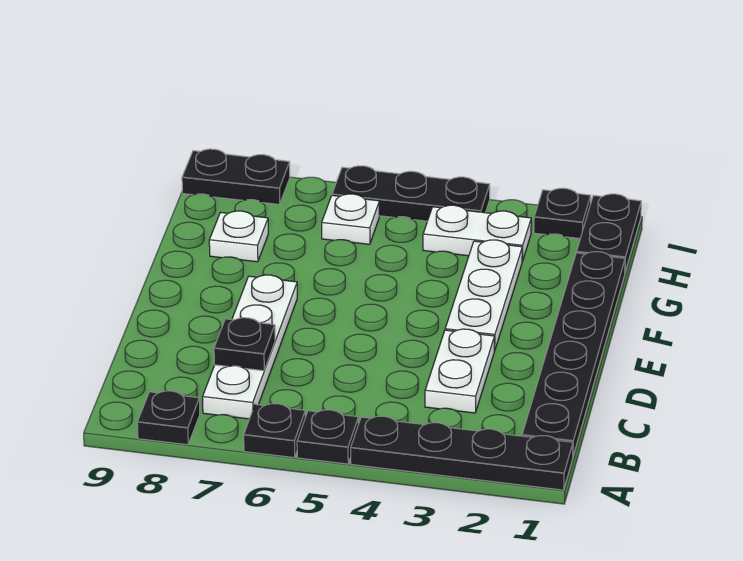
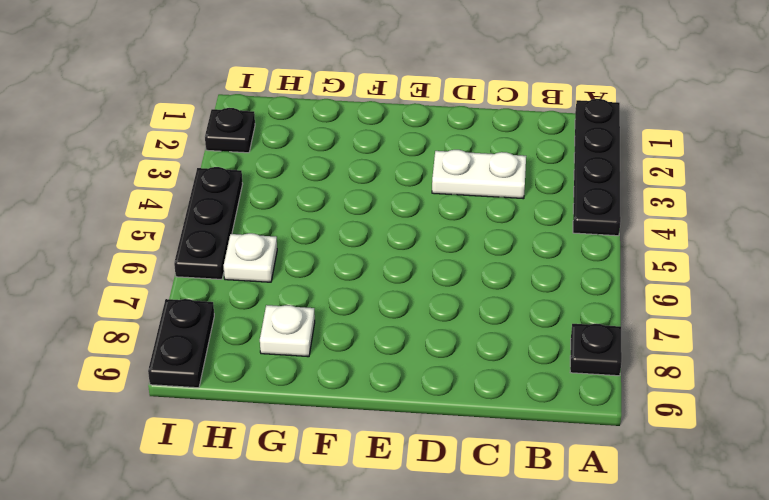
none -> black plate A5 level 1
none -> black plate A6 level 1
none -> black plate B1:G1 level 1

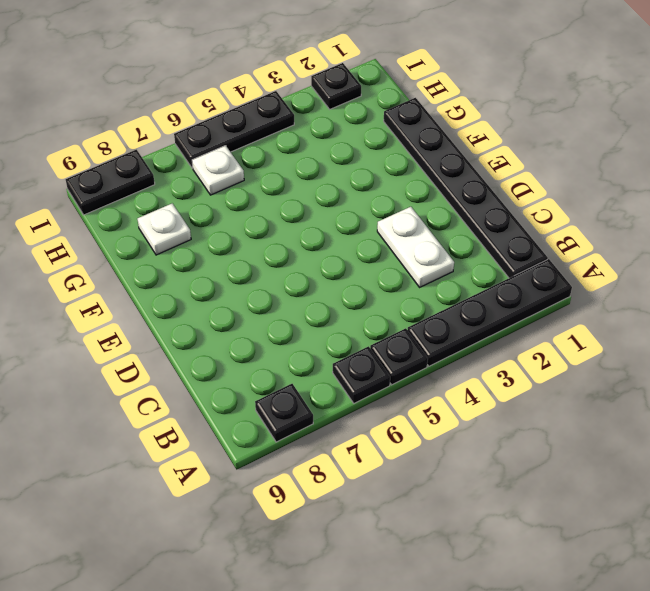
none -> white plate B7:E7 level 1
none -> white plate E3:G3 level 1
none -> black plate H1:I1 level 1

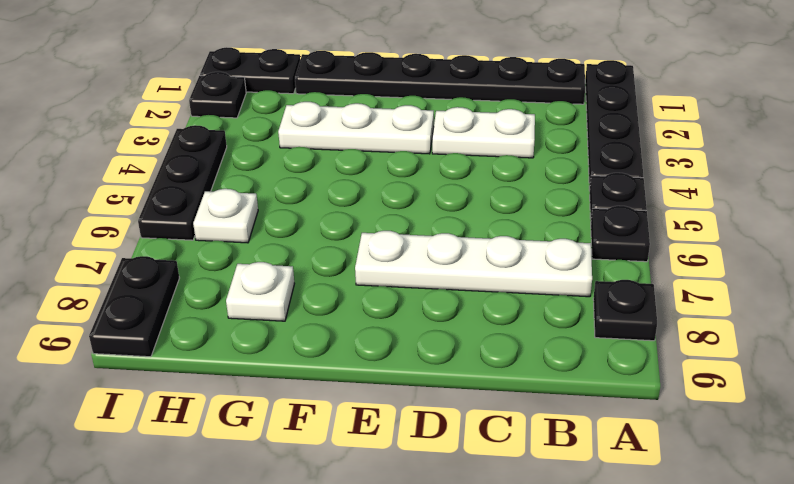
none -> white plate H3:H4 level 1
none -> black plate C7 level 2

